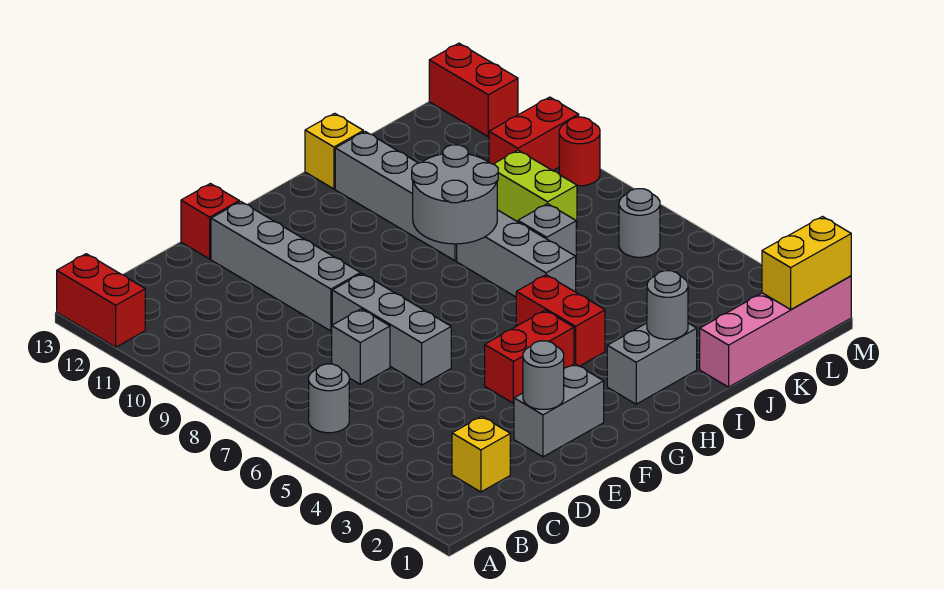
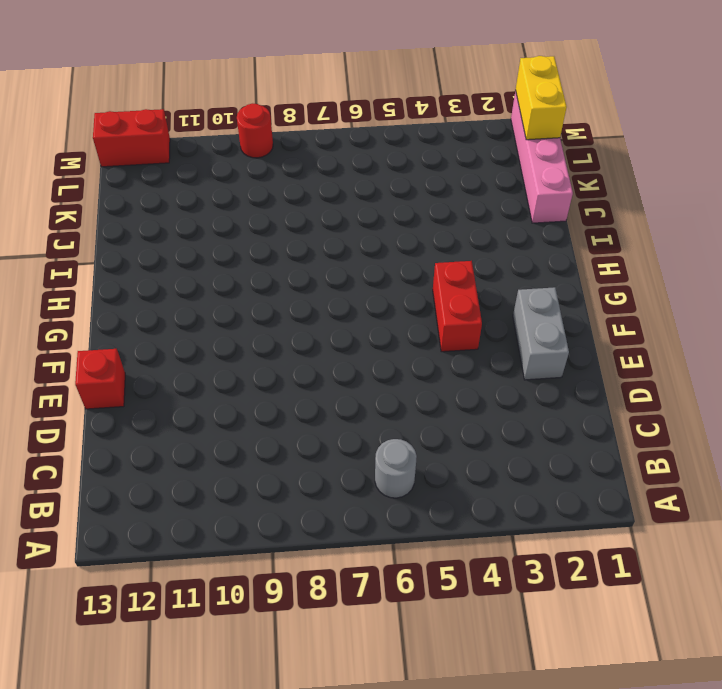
none -> red brick A12:A13 level 1
none -> yellow brick C2 level 1
none -> grey brick D7 level 1

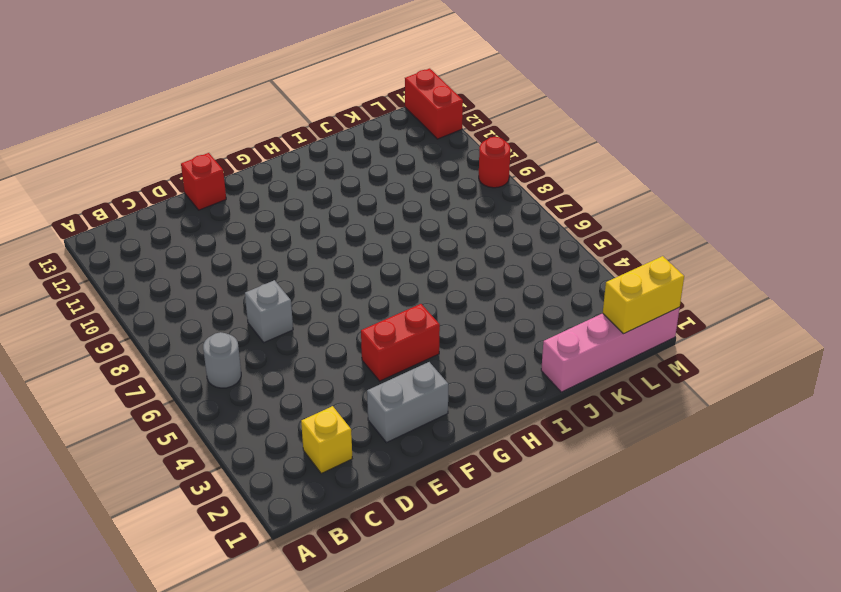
none -> red brick A12:A13 level 1
none -> grey brick E6:E8 level 1
none -> grey brick E9:E12 level 1

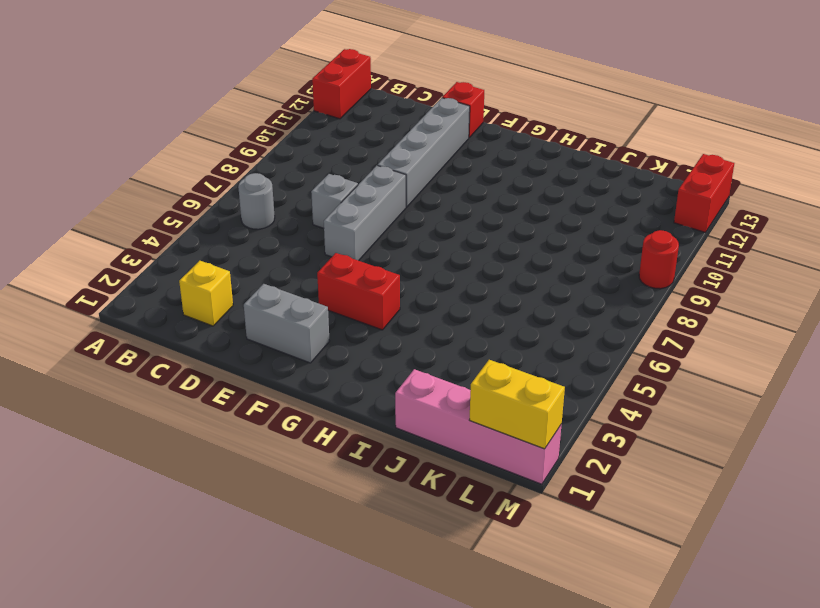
none -> grey brick H2:I2 level 1
none -> red brick H4:H5 level 1
none -> grey brick I6:I8 level 1

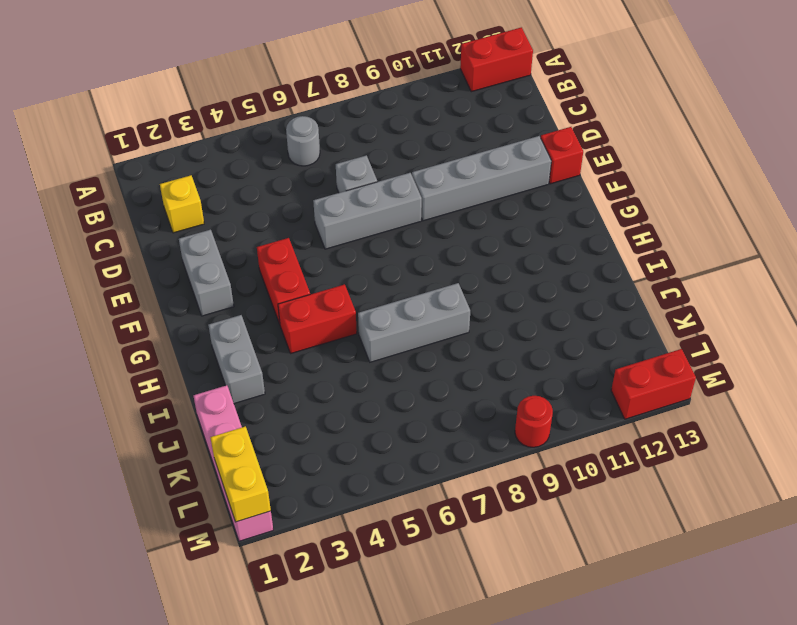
none -> grey brick I9:I12 level 1
none -> yellow brick I13 level 1
none -> grey brick J7 level 1

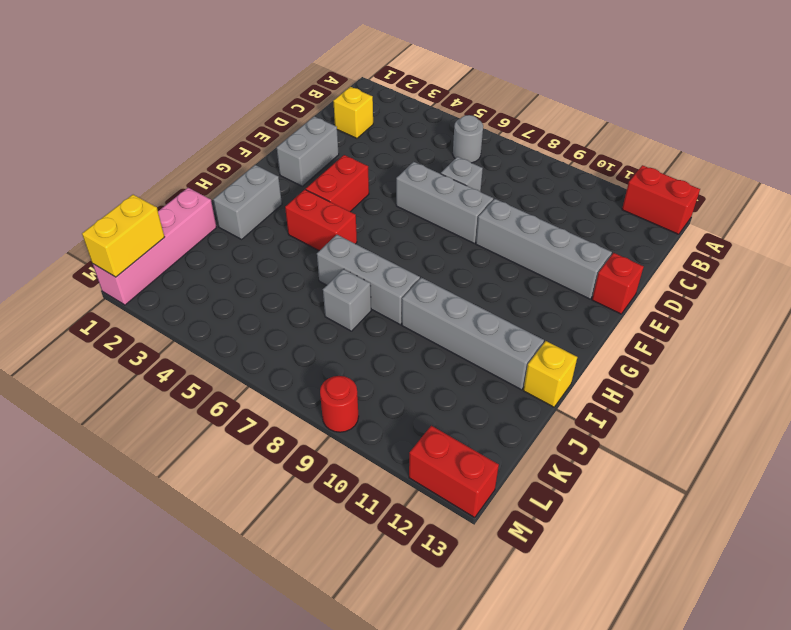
none -> lime brick K8:K9 level 1
none -> grey round brick L6 level 1
none -> red brick L10:M10 level 1

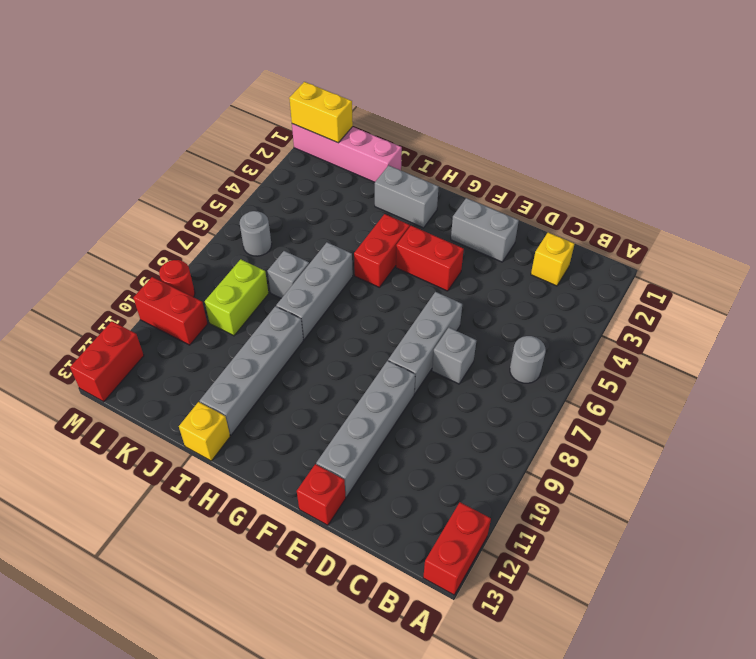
none -> grey round brick E2 level 2
none -> grey round brick H8:I9 level 2
none -> grey round brick I2 level 2

